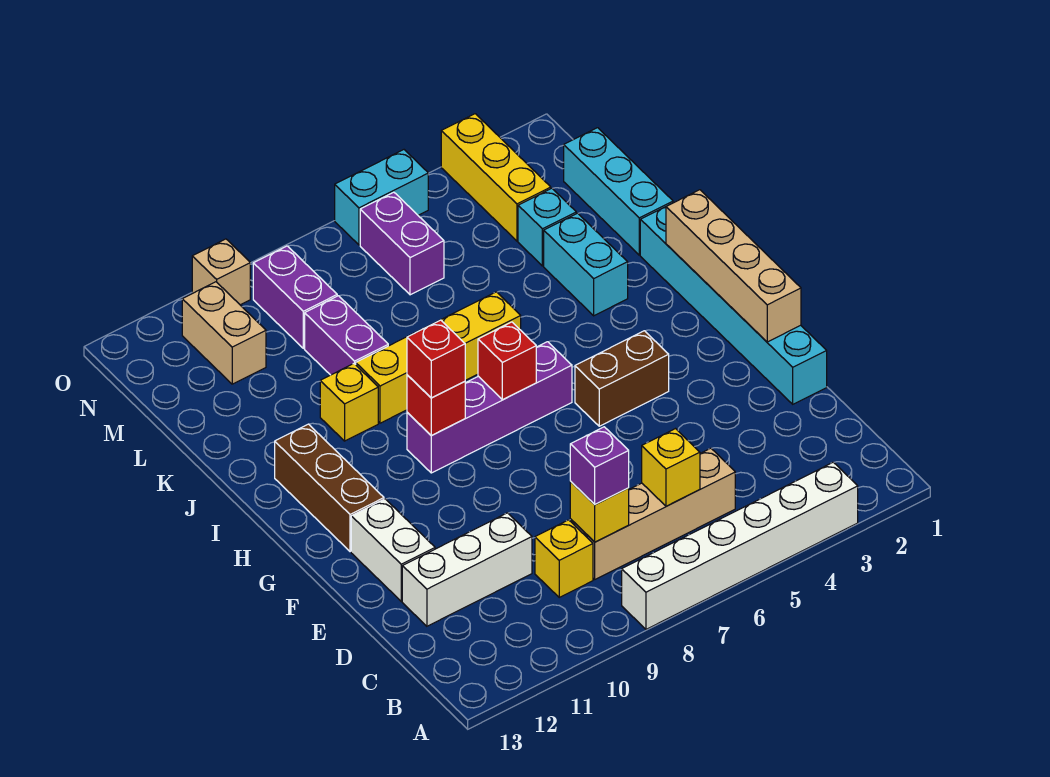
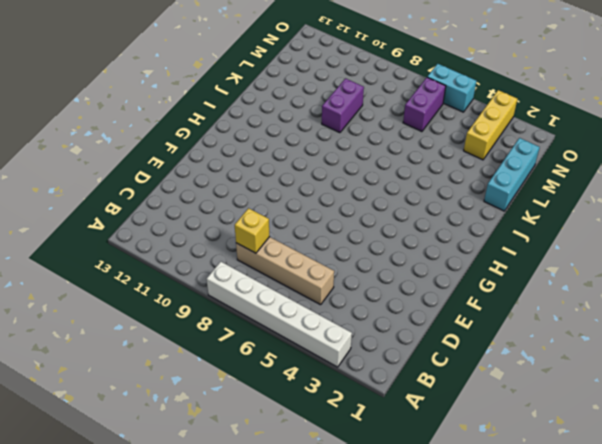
none -> yellow brick C9 level 1
none -> white brick D10:D12 level 1
none -> cyan brick E1:J1 level 1

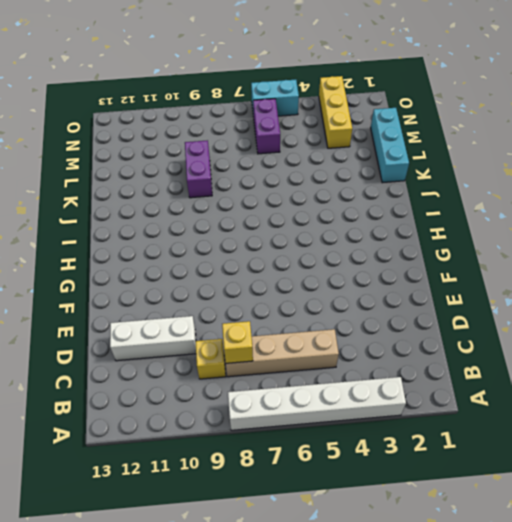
none -> cyan brick E1:J1 level 1
none -> white brick E12:F12 level 1
none -> brown brick G4:G5 level 1

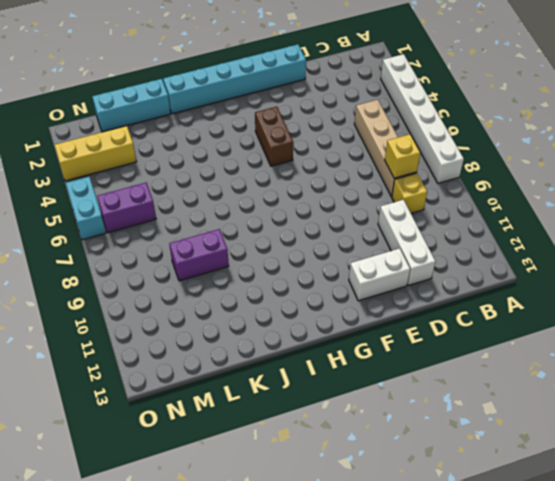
none -> brown brick G12:I12 level 1
none -> purple brick H6:H9 level 1
none -> cyan brick J3:K3 level 1

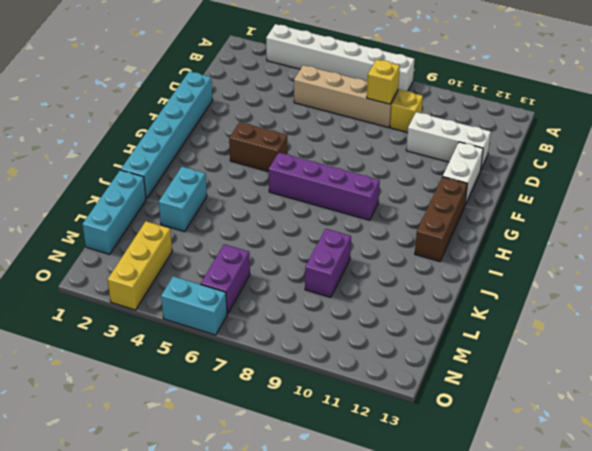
none -> yellow brick J6:J9 level 1
none -> yellow brick J10 level 1
none -> cyan brick L3 level 1

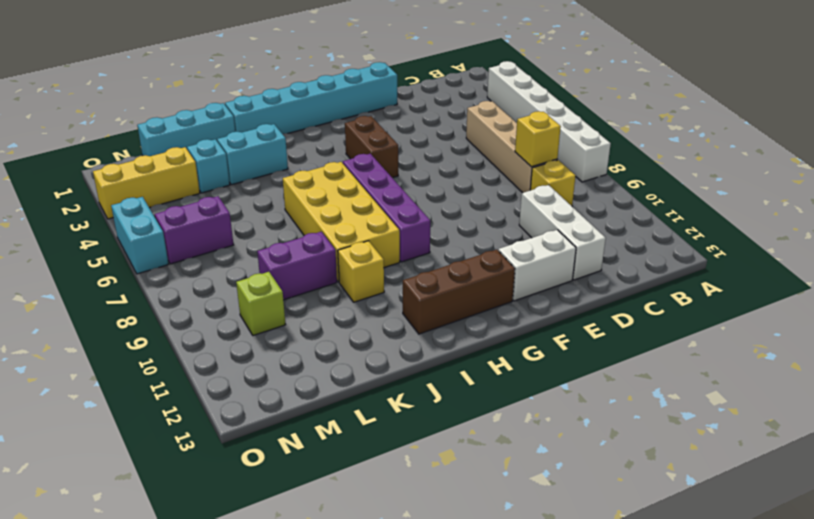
yellow brick I6:J9 level 1 -> yellow brick J6:J9 level 1
lime brick M10 level 1 -> none
none -> purple brick M9:N9 level 1
none -> tan brick M11:N11 level 1
none -> tan brick O10 level 1

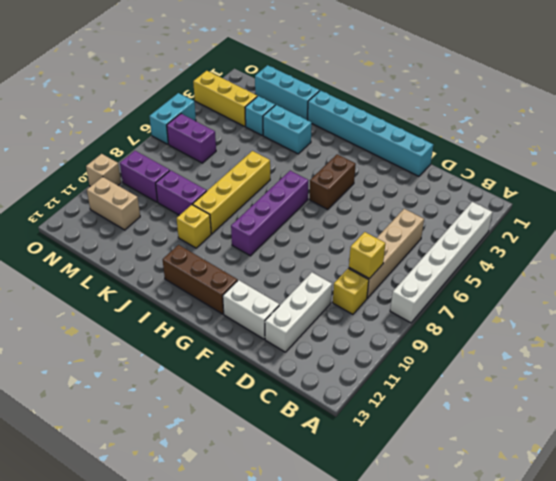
none -> yellow brick C6 level 2
none -> tan brick F1:I1 level 2
none -> red brick H7 level 2

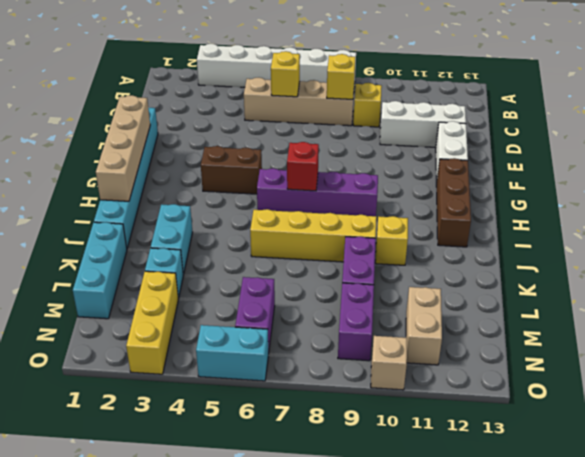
none -> red brick H9 level 2
none -> purple brick C8 level 3
none -> red brick H9 level 3

